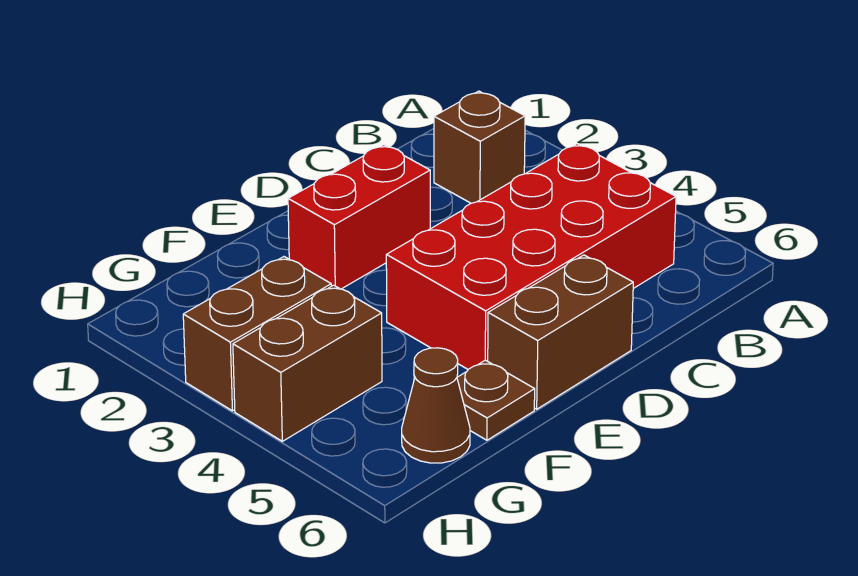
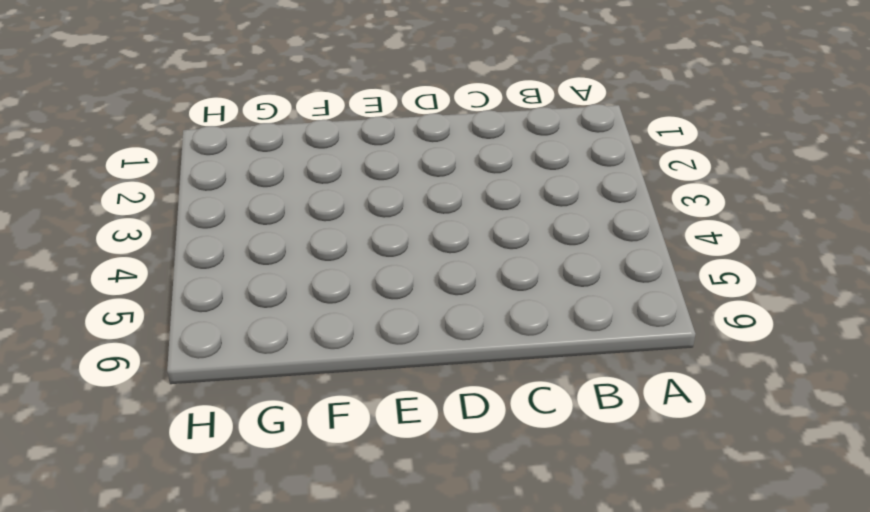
none -> brown brick B2 level 1
none -> red brick B4:E5 level 1

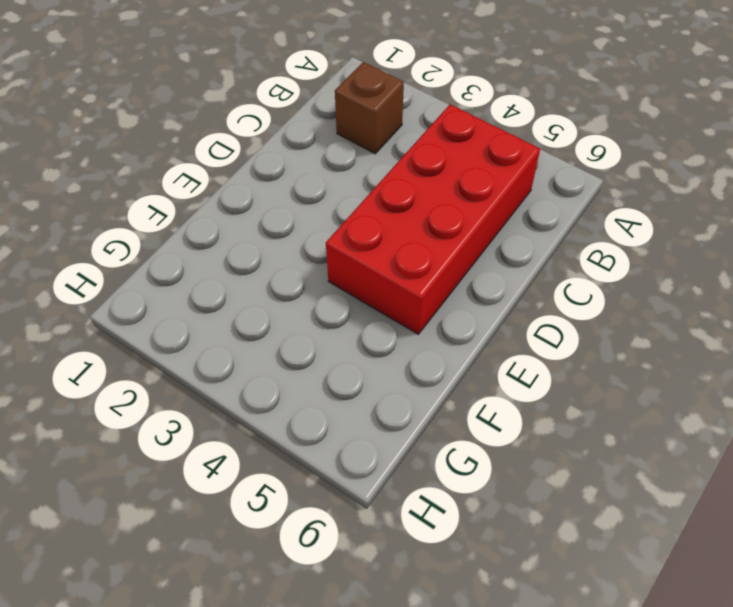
none -> red brick D2:E2 level 1
none -> brown brick D6:E6 level 1

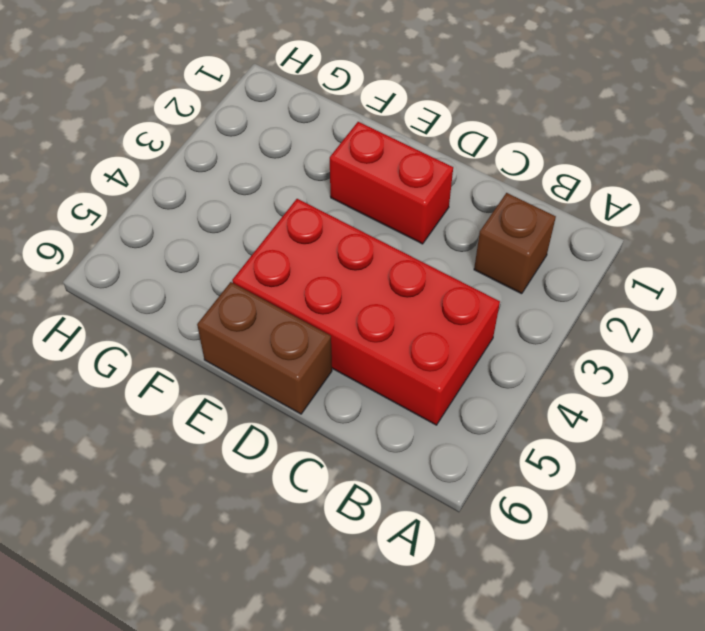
none -> brown plate F6 level 1
none -> brown brick G3:H3 level 1

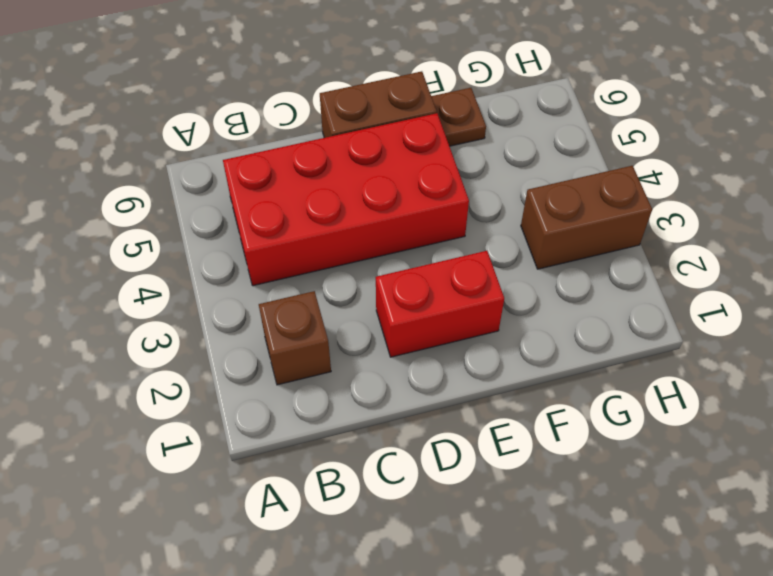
none -> brown brick G4:H4 level 1
none -> brown cone G6 level 1

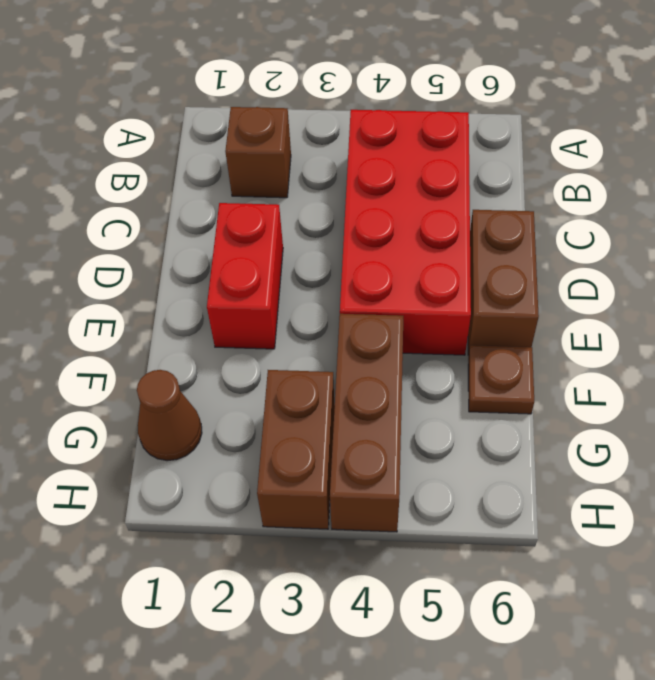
brown brick F4:H4 level 1 -> brown brick G4:H4 level 1
brown cone G1 level 1 -> brown cone G6 level 1

